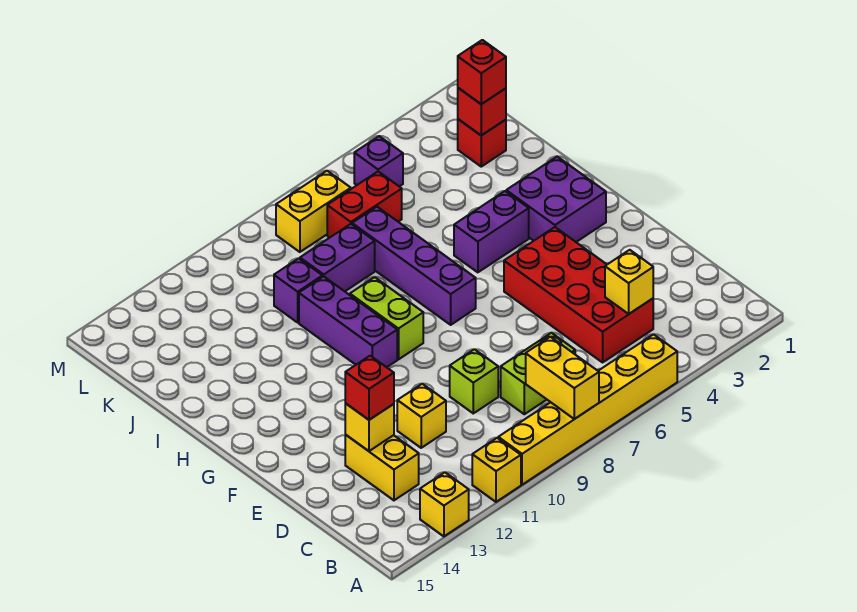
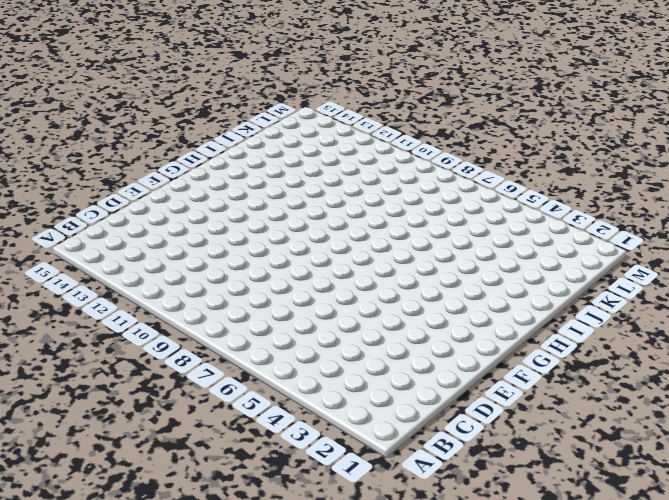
none -> yellow brick A5:A10 level 1
none -> yellow brick A11 level 1
none -> yellow brick A13 level 1

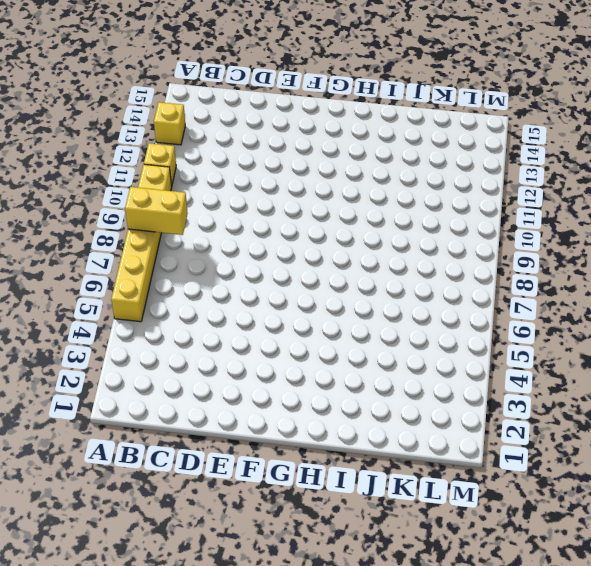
none -> red brick C4:F5 level 1
none -> lime brick C7:C8 level 1
none -> yellow brick C13:D13 level 1

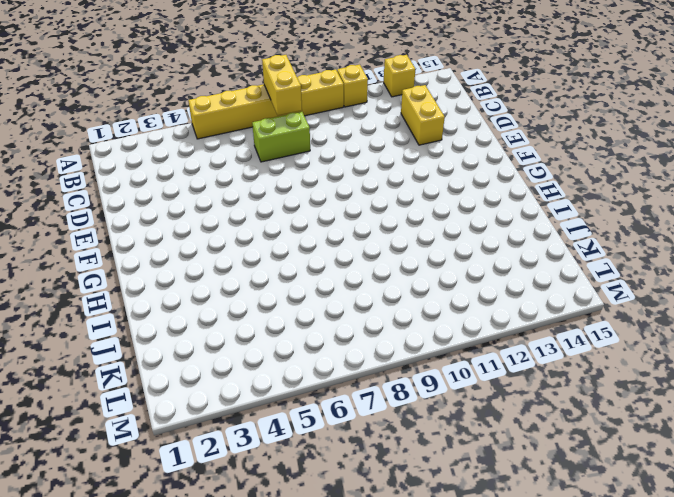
none -> red brick C4:F5 level 1
none -> lime brick D9 level 1
none -> yellow brick D11 level 1

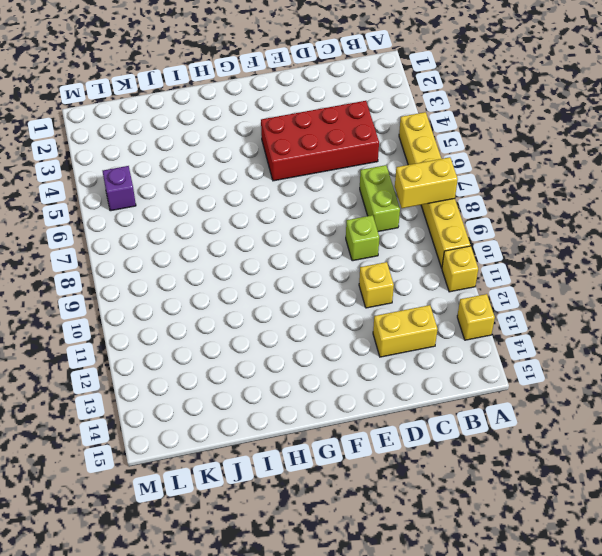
none -> purple brick G2:H3 level 1
none -> purple brick G7:J7 level 1
none -> lime brick G9:H9 level 1

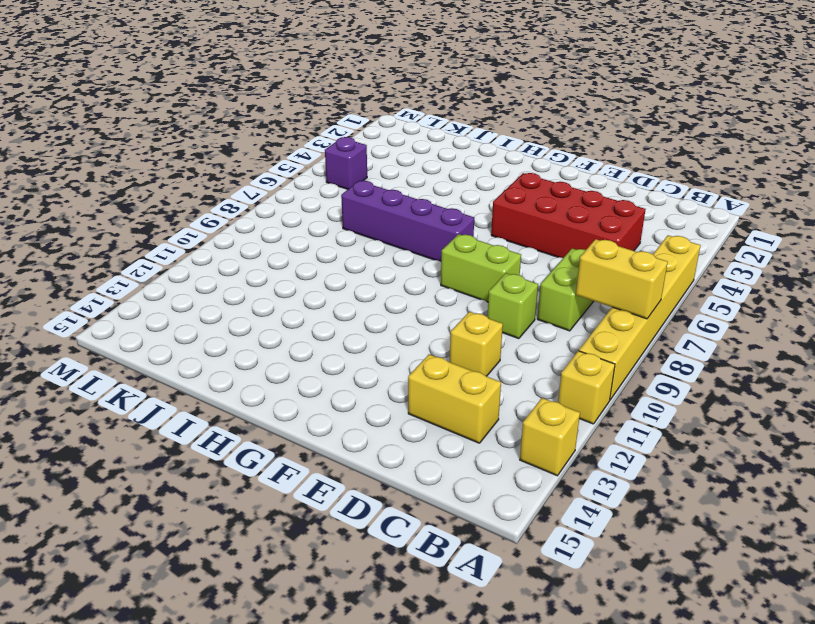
lime brick E8:F8 level 1 -> lime brick G9:H9 level 1
none -> purple brick G2:H3 level 1
none -> purple brick G10:I10 level 1
none -> purple brick H4:H5 level 1

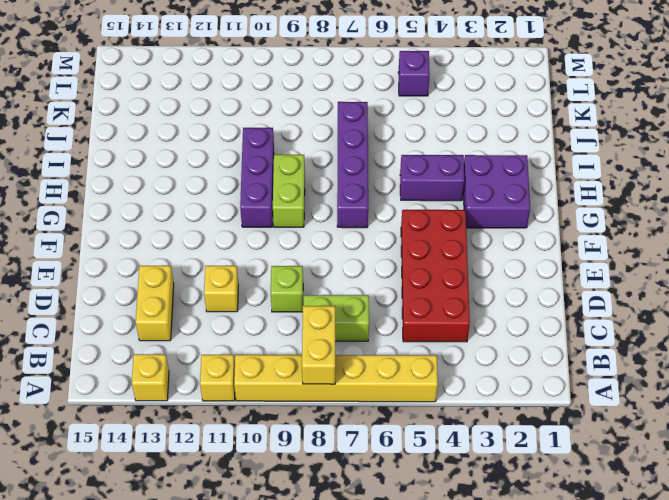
none -> purple brick J8:J9 level 1
none -> purple brick J10 level 1
none -> red brick K2 level 1

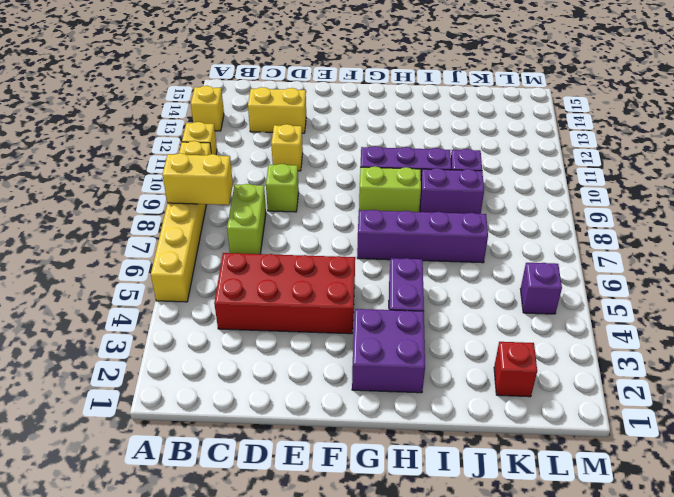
purple brick I9:J9 level 1 -> purple brick J8:J9 level 1
none -> red brick K6:K7 level 1
none -> yellow brick L7:L8 level 1
none -> yellow brick C4 level 2

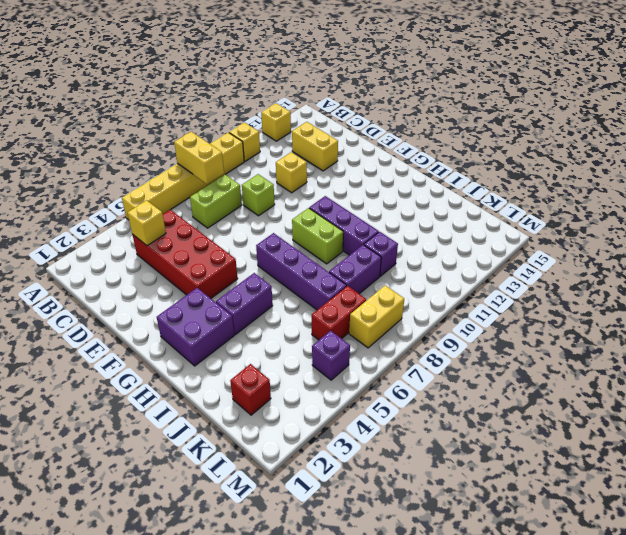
none -> yellow brick D13 level 2
none -> red brick K2 level 2
none -> red brick D13 level 3

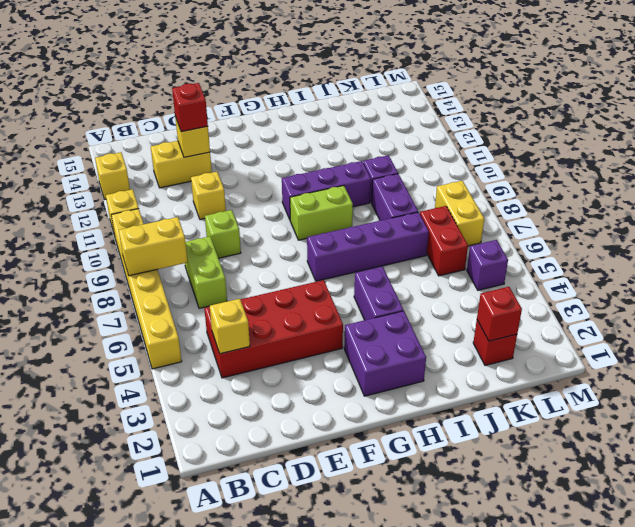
none -> red brick K2 level 3

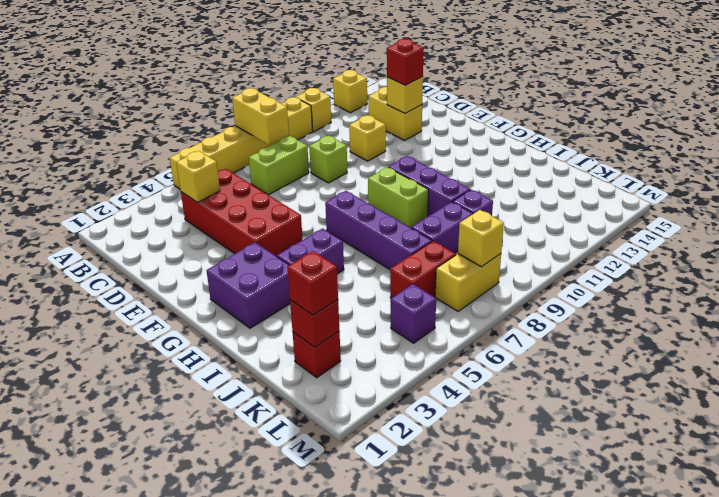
yellow brick L8 level 2 -> none

